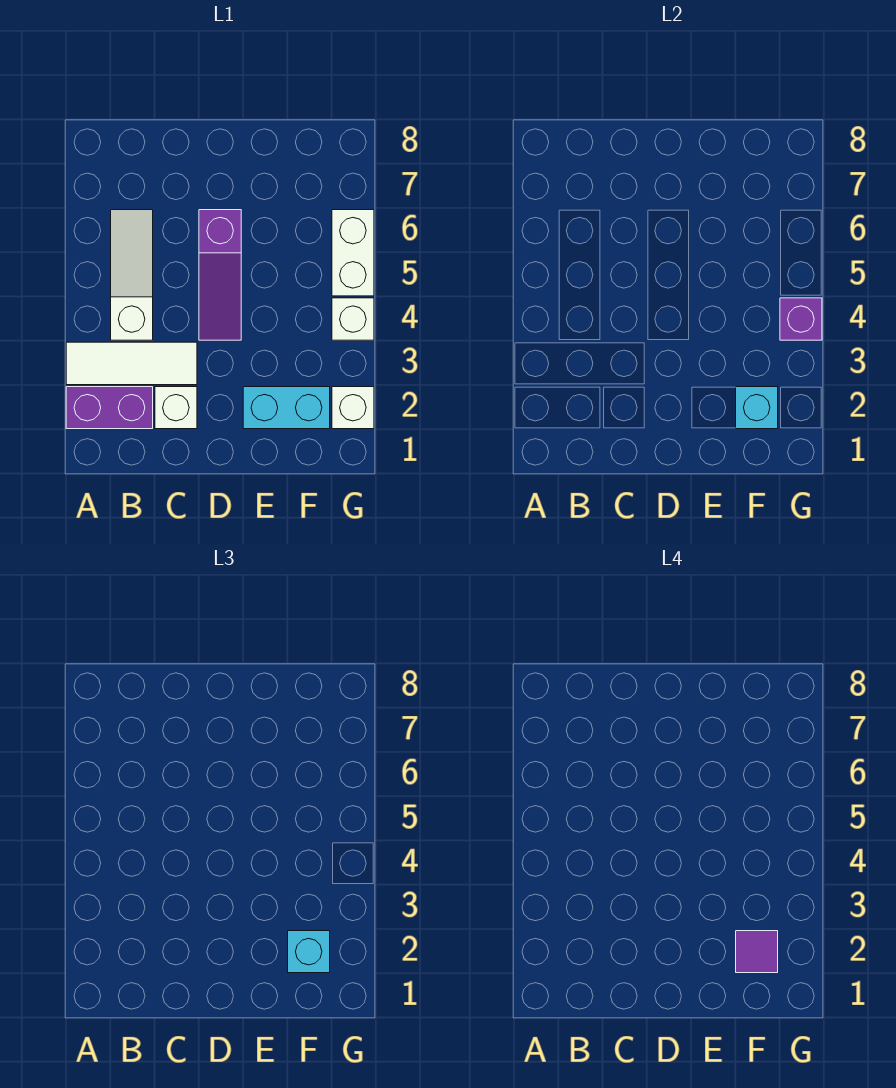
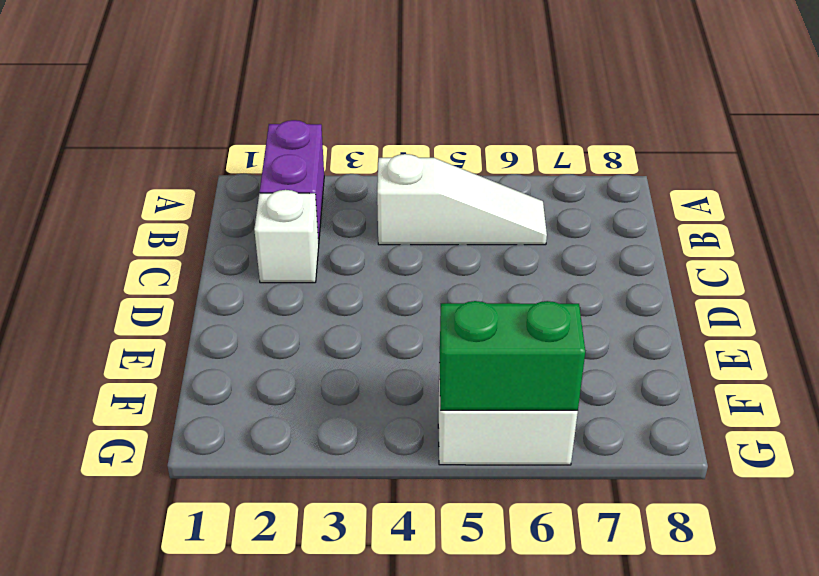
green brick G5:G6 level 2 -> none
none -> white tile A3:C3 level 1
none -> purple slope D4:D6 level 1 top 6
none -> cyan brick E2:F2 level 1

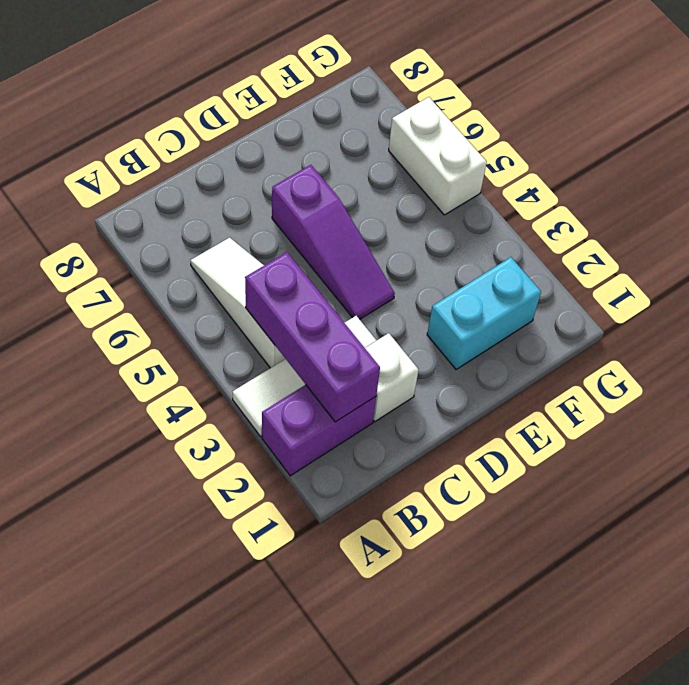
purple brick B2:B4 level 2 -> none
none -> white brick G2 level 1
none -> white brick G4 level 1
none -> cyan brick F2 level 2

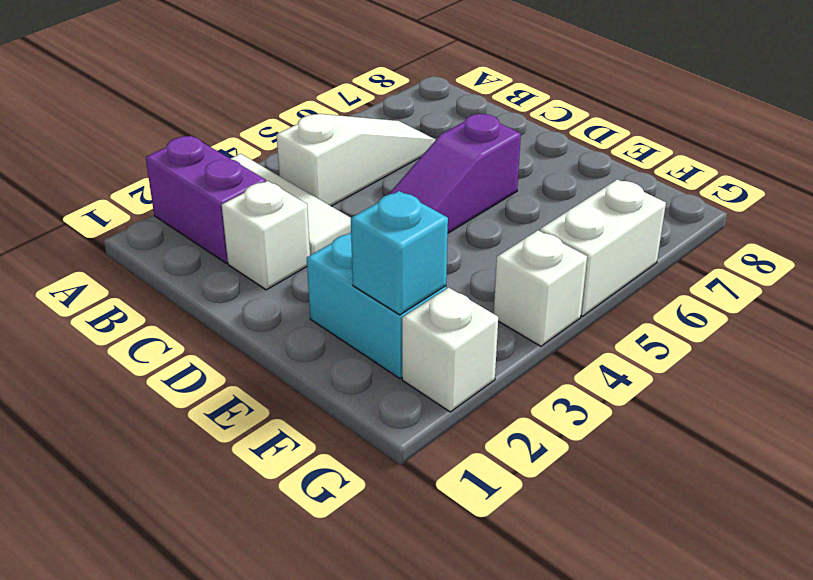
none -> purple brick G4 level 2
none -> cyan brick F2 level 3
none -> purple tile F2 level 4

